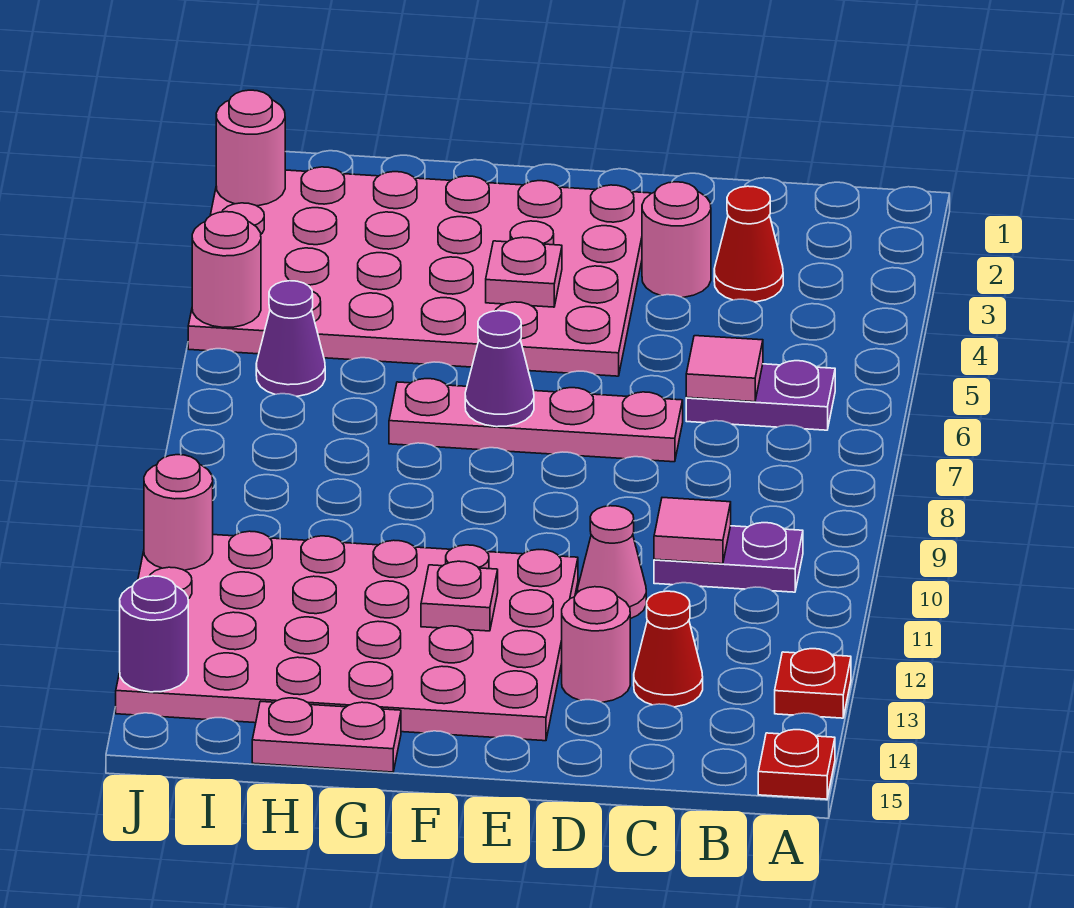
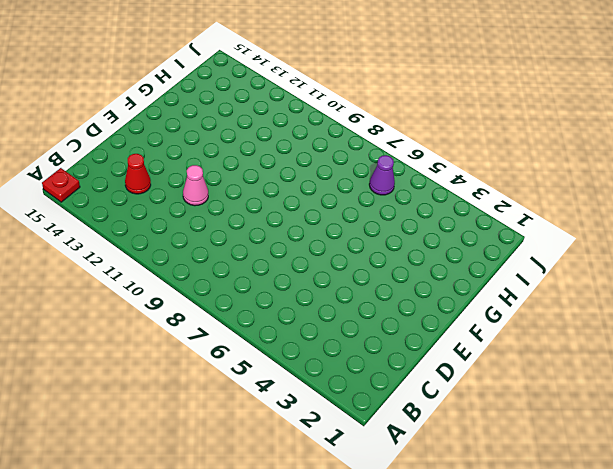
none -> red plate A13 level 1
none -> purple plate B6:C6 level 1
none -> purple plate B10:C10 level 1

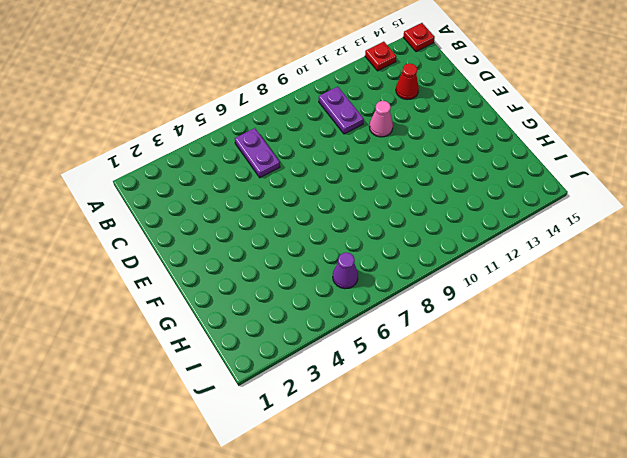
none -> red cone C3 level 1
none -> pink round brick D3 level 1
none -> pink plate D7:G7 level 1

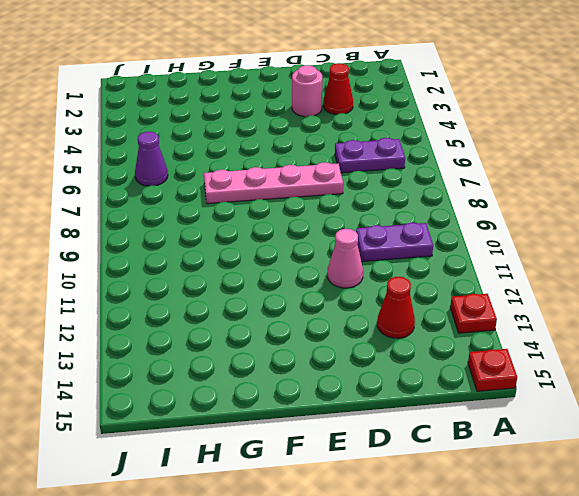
none -> pink round brick D13 level 1
none -> pink plate E2:J5 level 1
none -> pink plate E11:J14 level 1

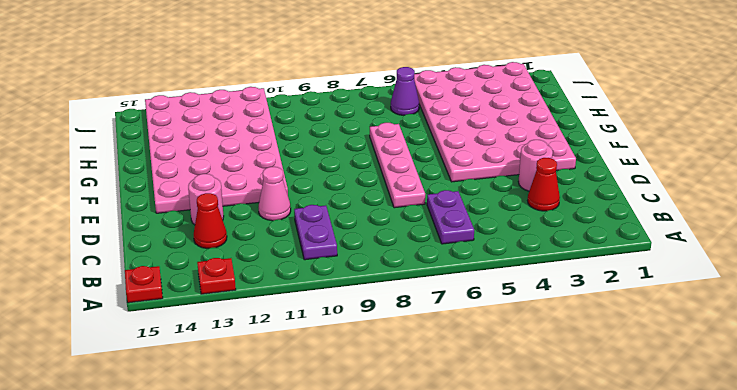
none -> pink plate G15:H15 level 1
none -> pink tile C6 level 2
none -> pink tile C10 level 2

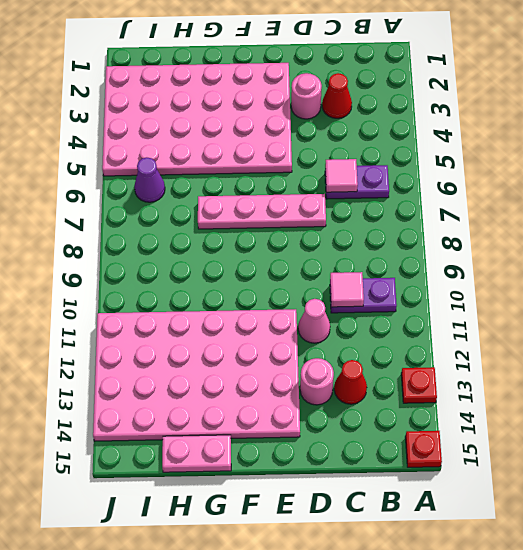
none -> pink plate F4 level 2
none -> purple cone F7 level 2
none -> pink plate F12 level 2

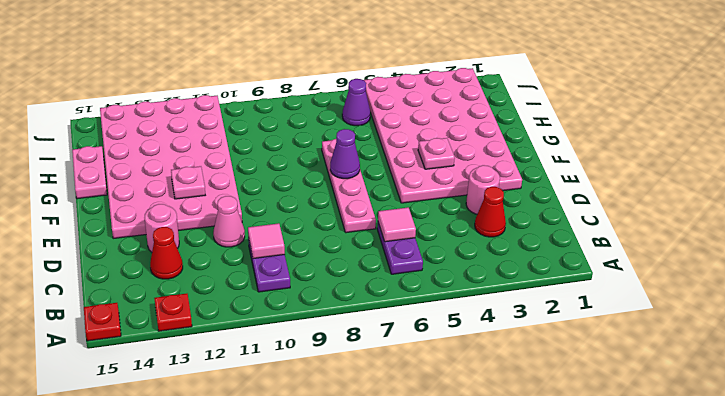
none -> pink round brick J2 level 2
none -> pink round brick J5 level 2
none -> pink round brick J11 level 2

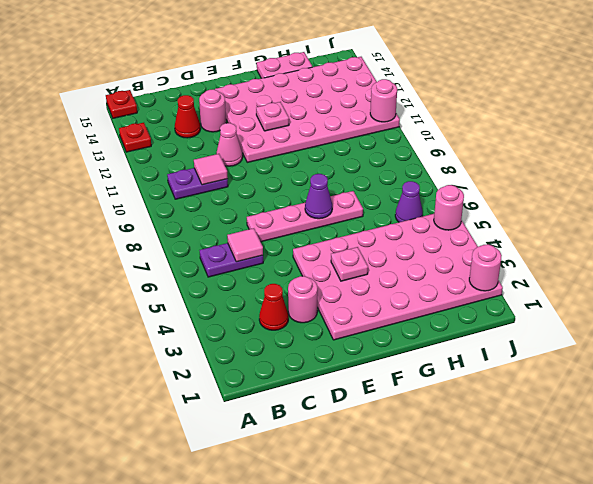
none -> purple round brick J14 level 2

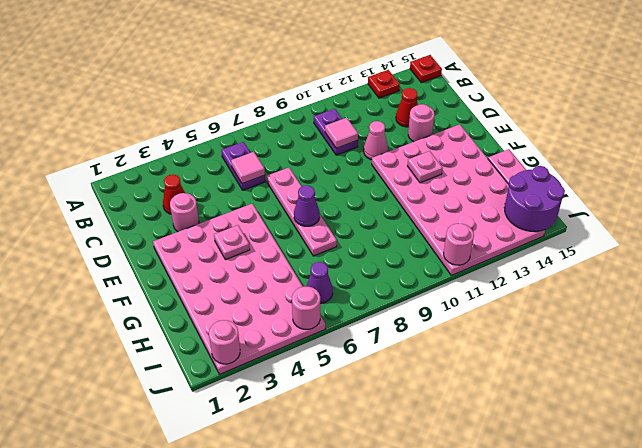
purple round brick I14:J15 level 2 -> purple round brick J14 level 2

